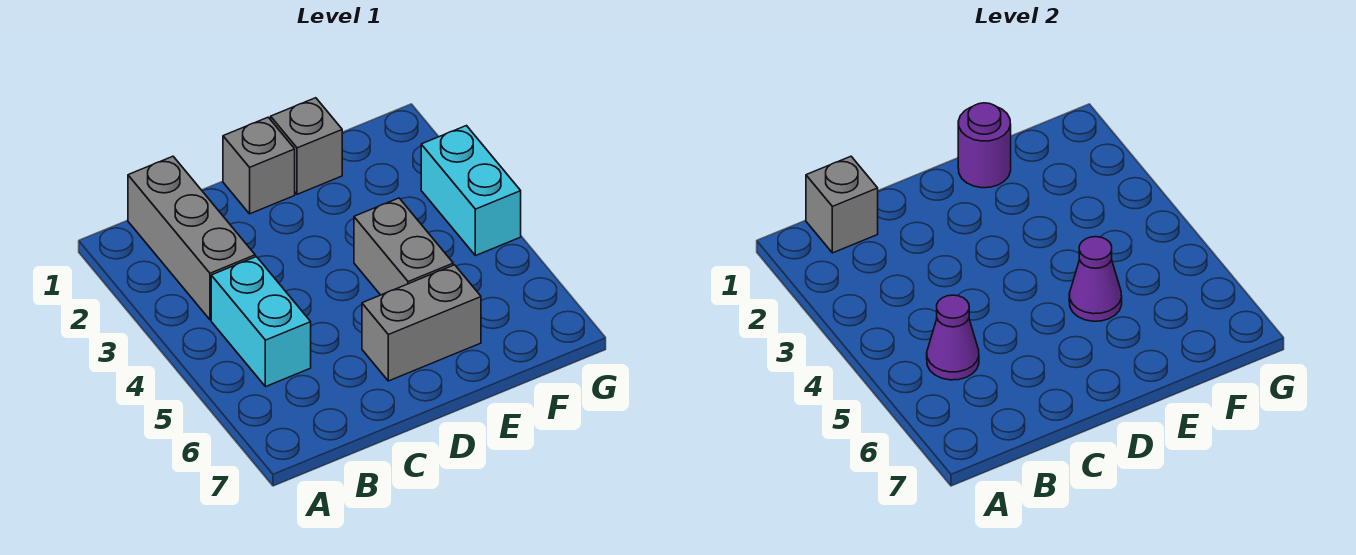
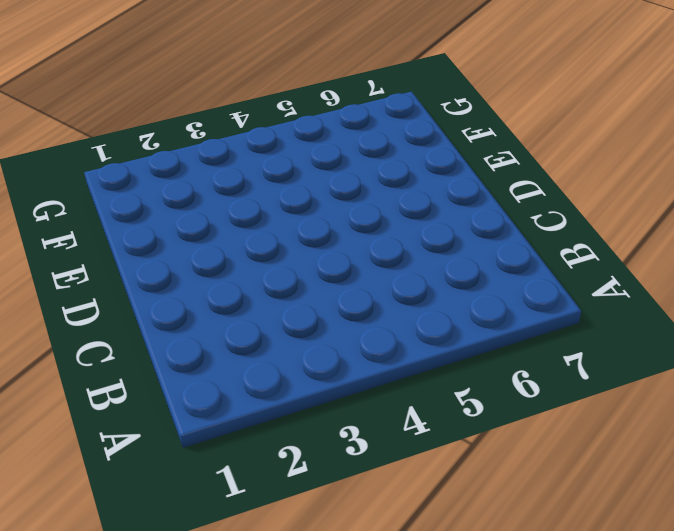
none -> grey brick B1:B3 level 1
none -> cyan brick B4:B5 level 1

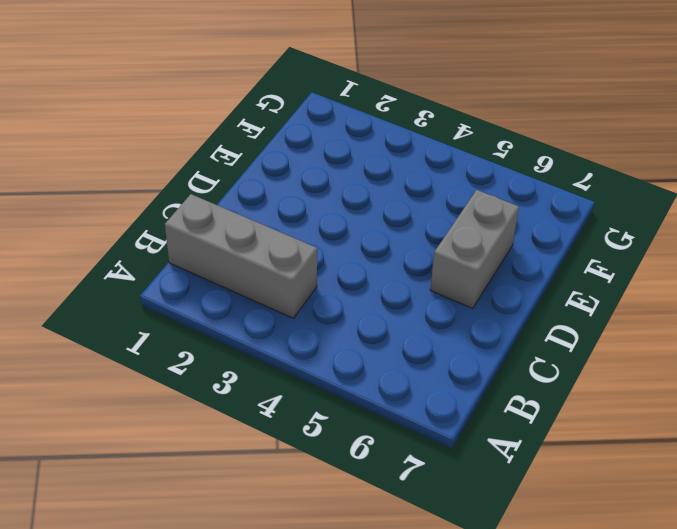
none -> cyan brick B4:B5 level 1
none -> grey brick D1 level 1

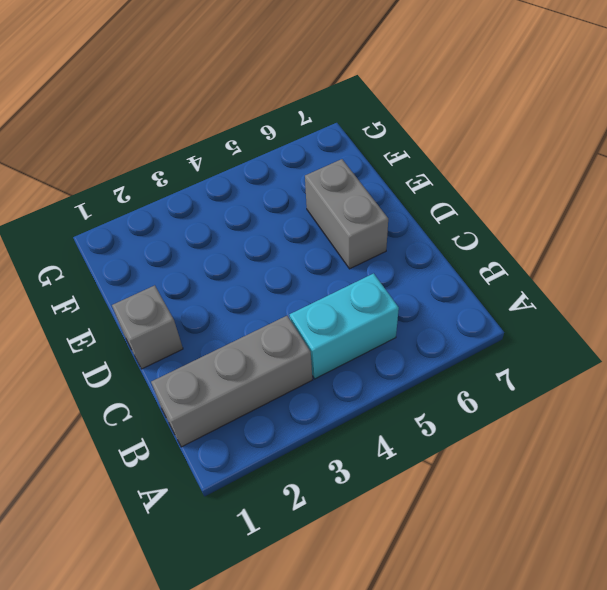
none -> grey brick E1 level 1
none -> grey brick E4:E5 level 1

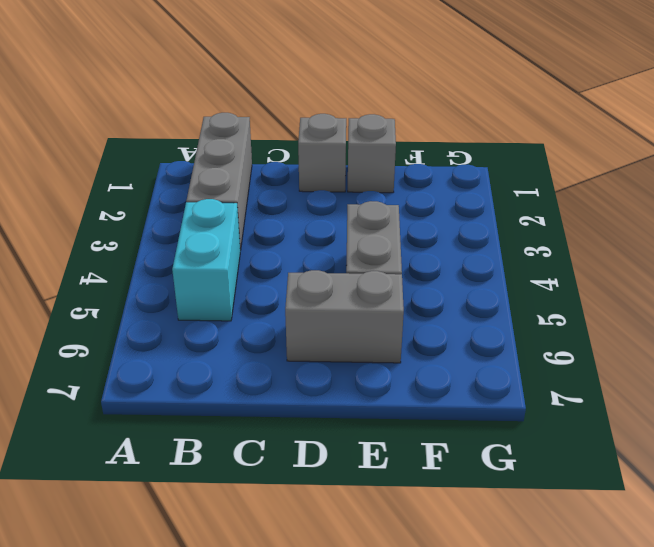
none -> cyan brick G3:G4 level 1
none -> grey brick B1 level 2

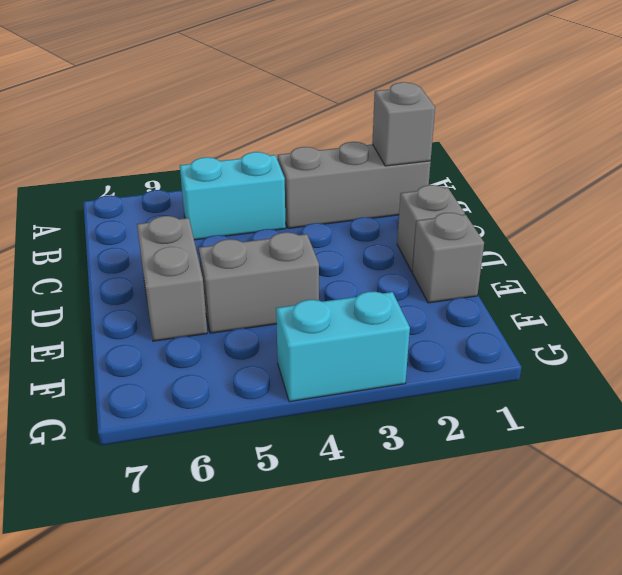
none -> purple cone B5 level 2
none -> purple round brick E1 level 2

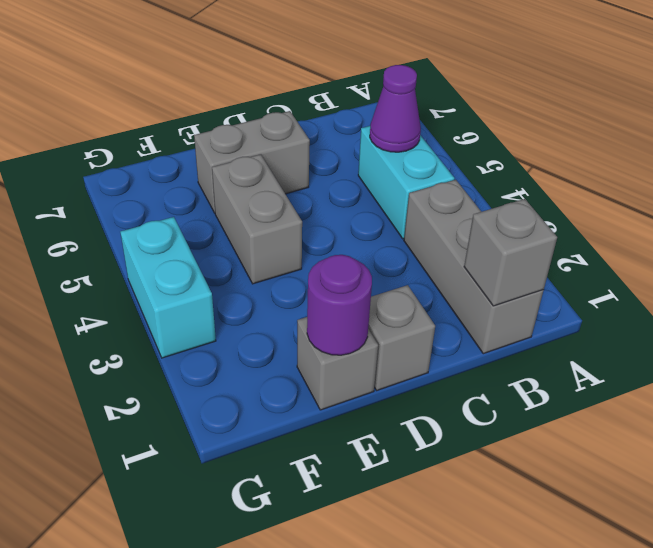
none -> purple cone E5 level 2

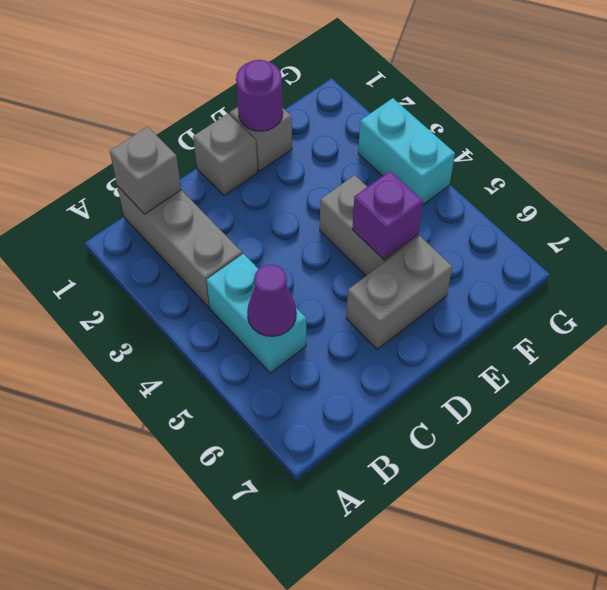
purple brick E5 level 2 -> purple cone E5 level 2

